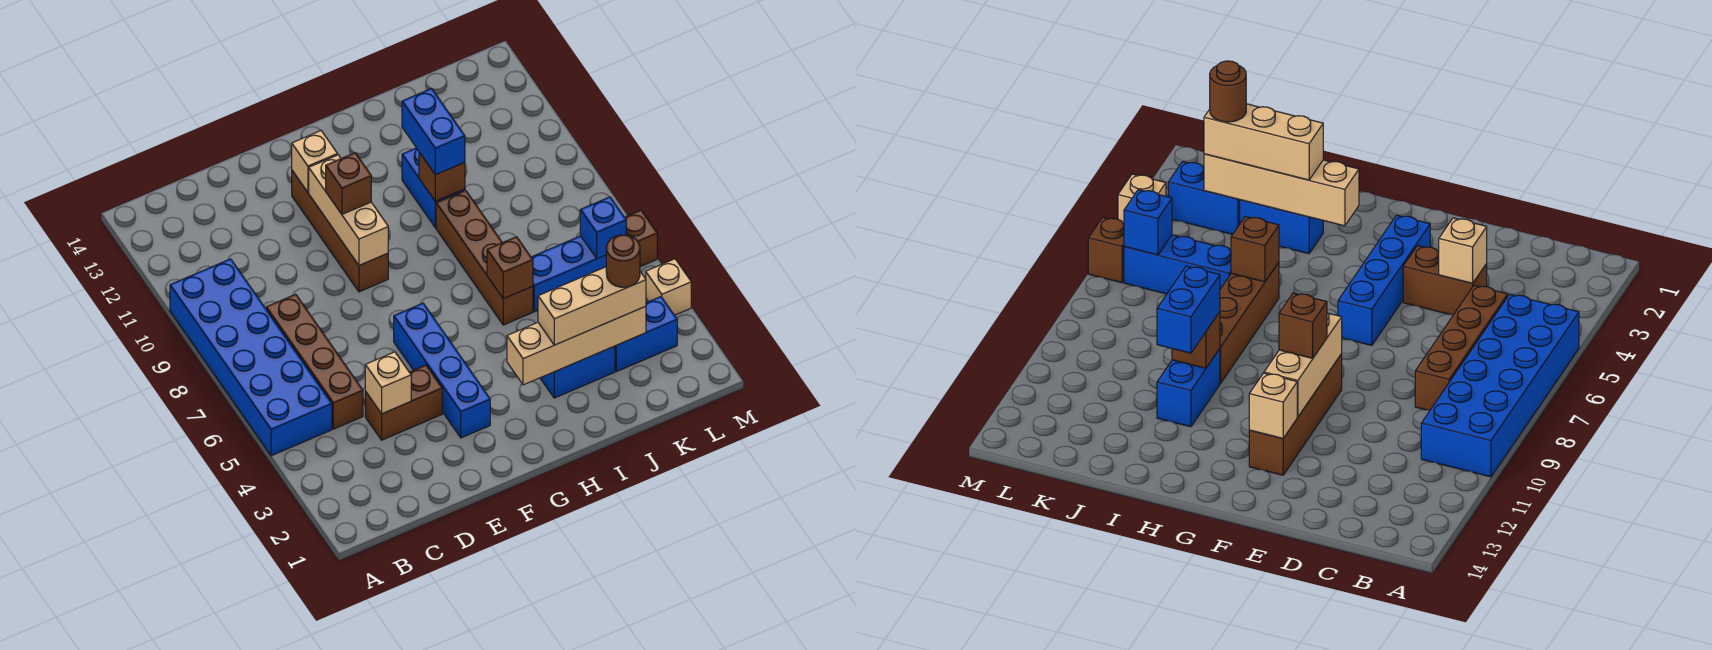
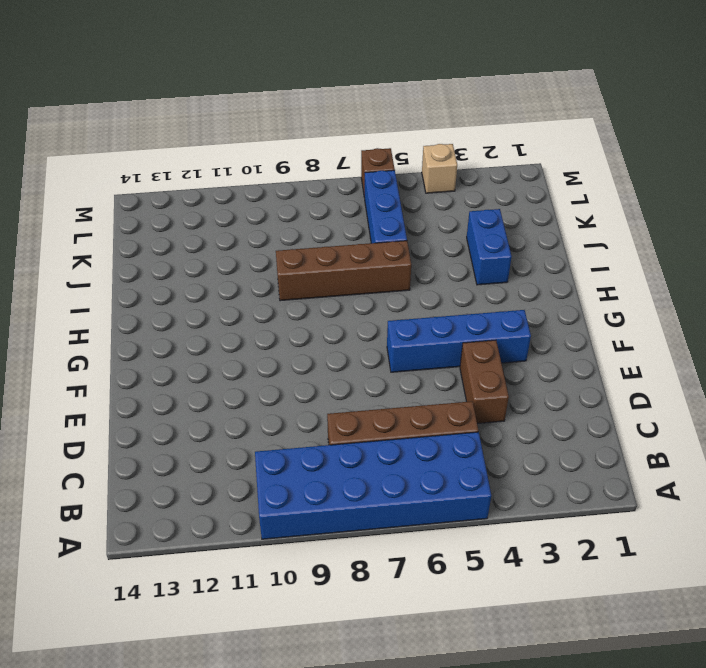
none -> brown brick F9:F12 level 1
none -> blue brick I10:I11 level 1
none -> blue brick K3:L3 level 1

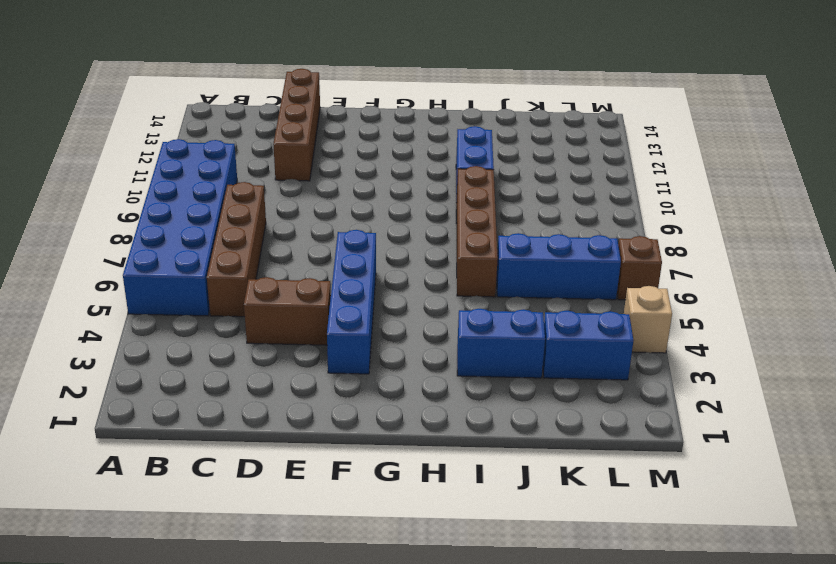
brown brick D11:D14 level 1 -> brown brick F9:F12 level 1
none -> tan brick D4 level 2
none -> tan brick F9:F11 level 2
none -> tan brick F12 level 2

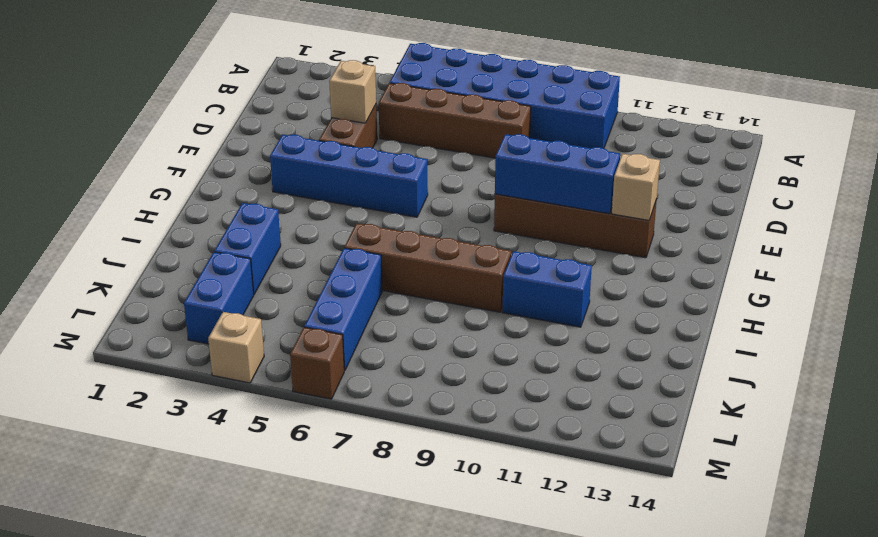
blue brick F9:F11 level 2 -> tan brick F9:F11 level 2
none -> tan brick H3:K3 level 2
none -> brown brick I6 level 2
none -> brown brick I10 level 2

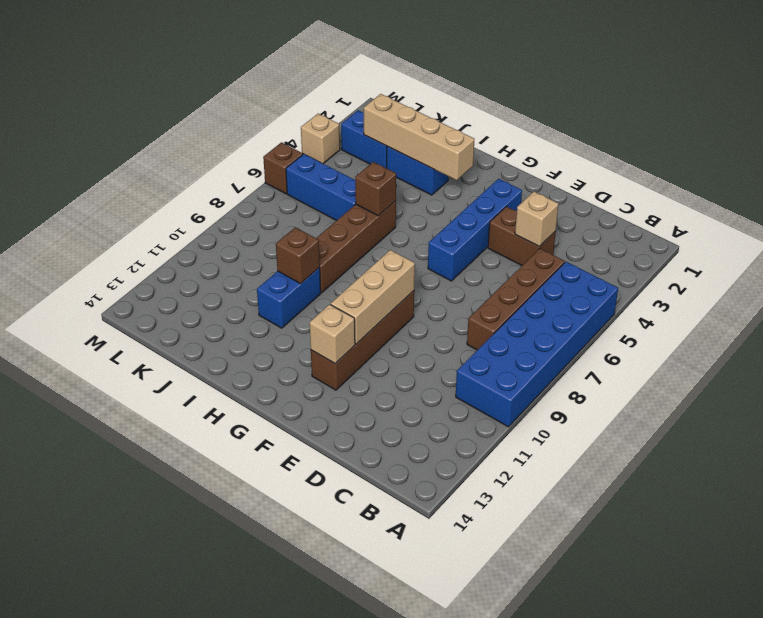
none -> blue brick L6 level 2
none -> brown brick F10 level 3
none -> tan brick I3:K3 level 3

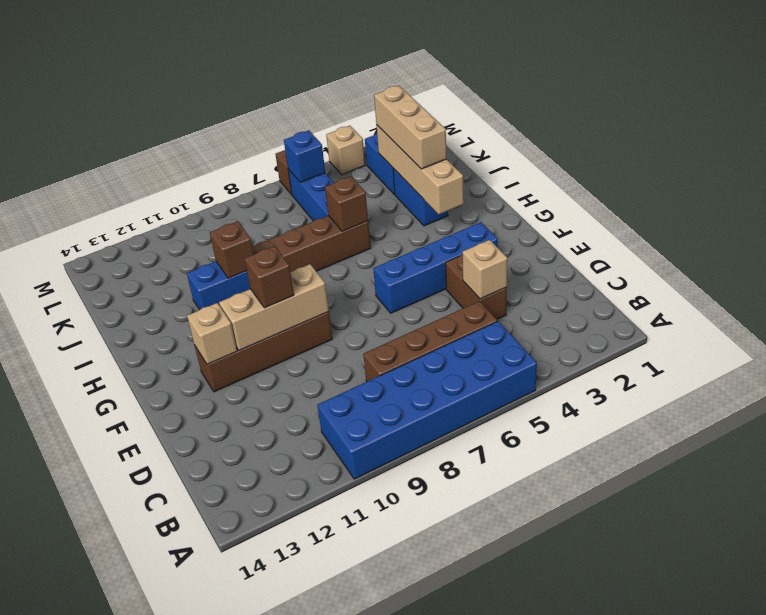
none -> blue brick I10:I11 level 3
none -> brown round brick K3 level 4

